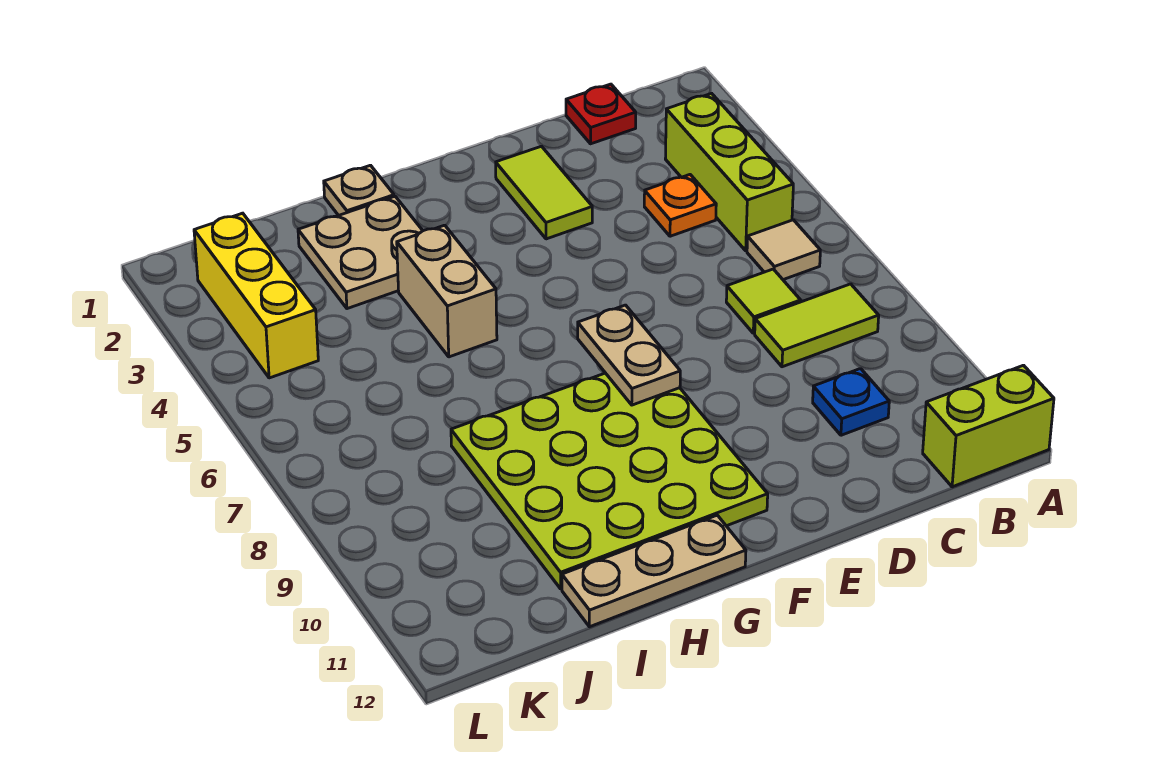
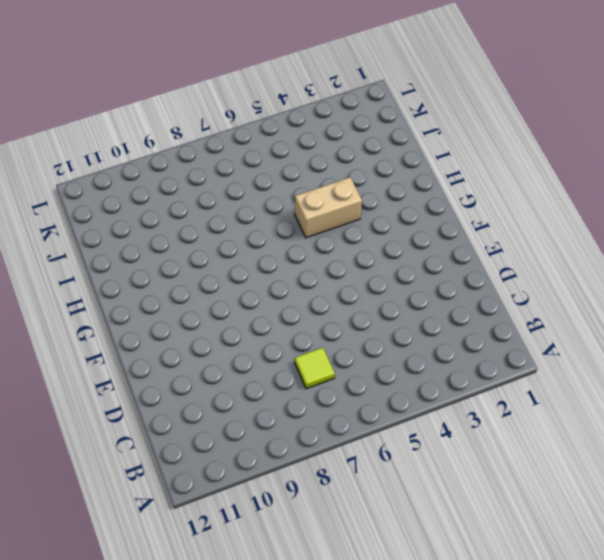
none -> lime brick A12:B12 level 1
none -> lime brick B3:B5 level 1
none -> tan tile B6 level 1

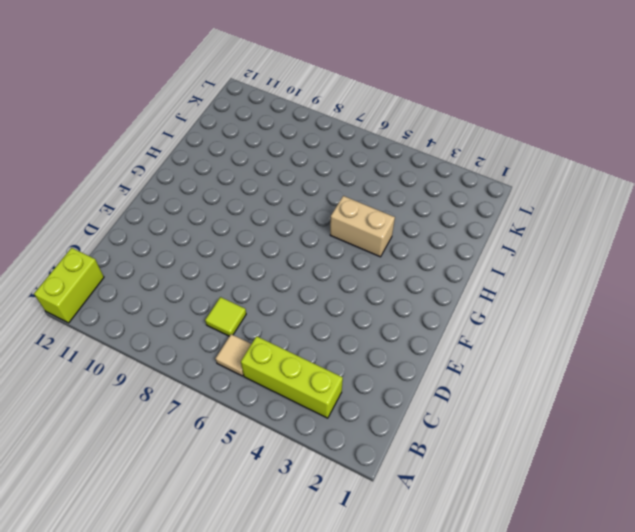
none -> lime tile B8:C8 level 1
none -> red plate C1 level 1
none -> orange plate C4 level 1

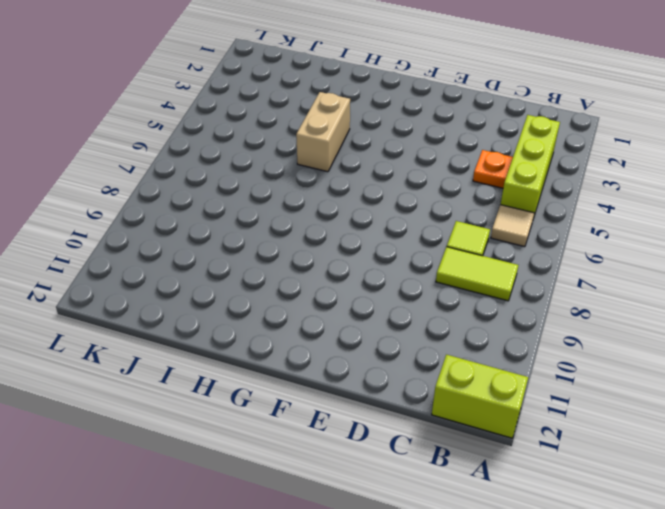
none -> red plate C1 level 1
none -> blue plate C10 level 1
none -> lime tile E2:E3 level 1

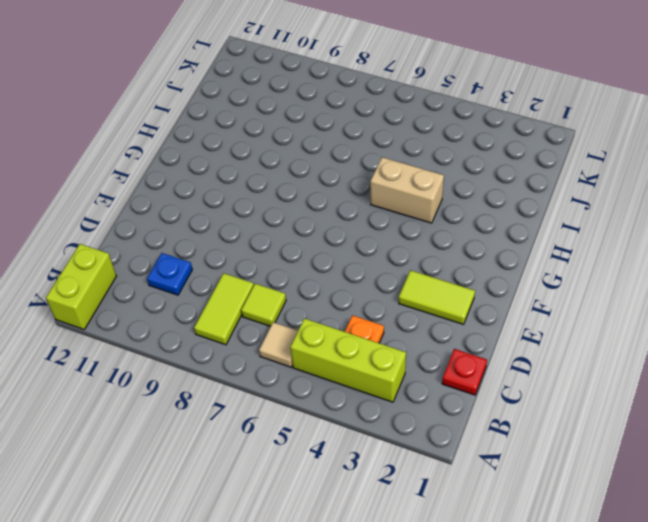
none -> lime plate F8:I11 level 1
none -> tan plate G12:I12 level 1
none -> tan plate H1 level 1

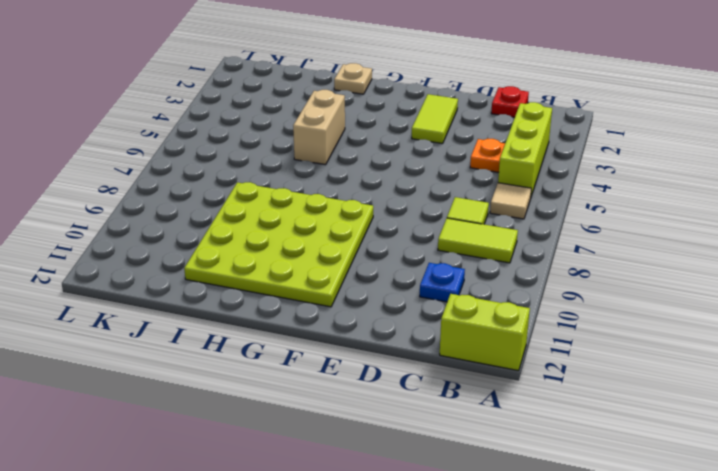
none -> tan plate G12:I12 level 1
none -> tan plate H2:I3 level 1
none -> yellow brick K2:K4 level 1

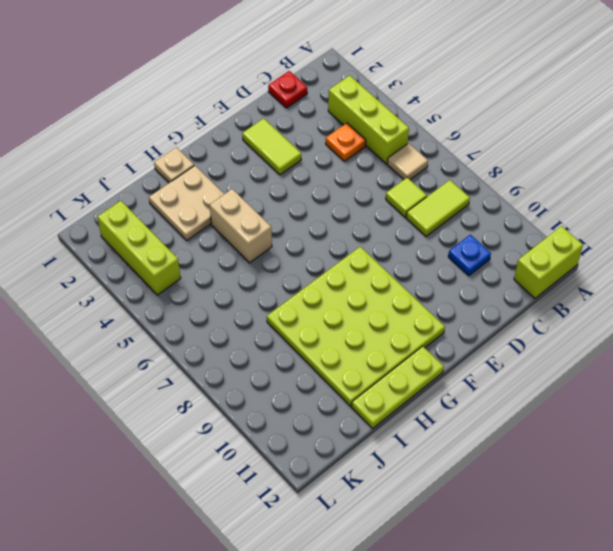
lime plate G12:I12 level 1 -> tan plate G12:I12 level 1
lime brick K2:K4 level 1 -> yellow brick K2:K4 level 1
none -> tan plate F7:F8 level 2

